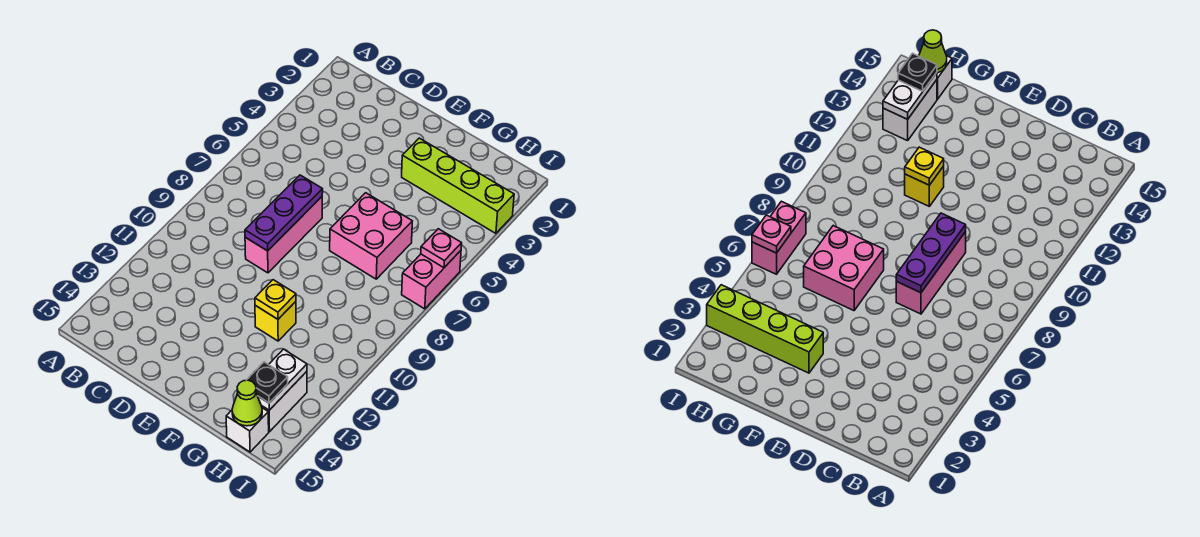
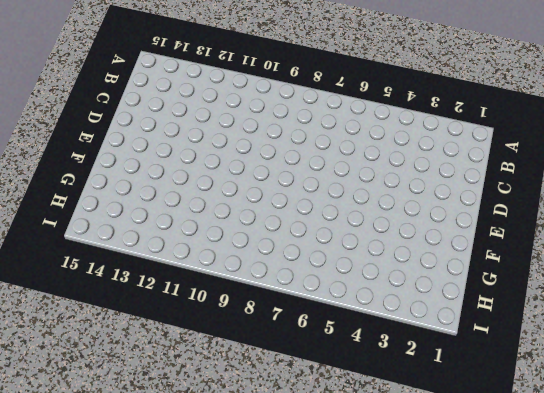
none -> pink brick D7:D9 level 1
none -> lime brick F3:I3 level 1
none -> pink brick F6:G7 level 1

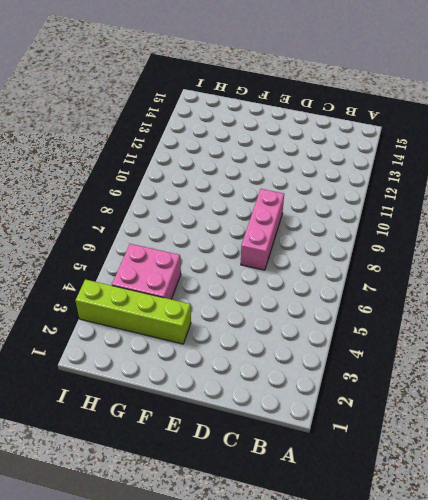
pink brick G4:H5 level 1 -> pink brick F6:G7 level 1
none -> yellow brick F11 level 1
none -> white brick H13:H14 level 1
none -> white brick H15 level 1

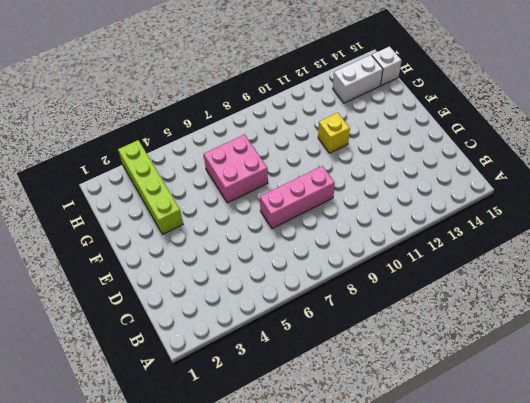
none -> pink brick I6:I7 level 1
none -> purple plate D7:D9 level 2
none -> yellow plate F11 level 2

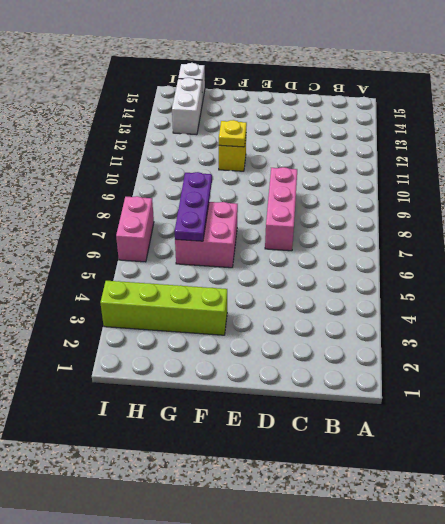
purple plate G6:G8 level 2 -> purple plate D7:D9 level 2
none -> white plate H13:H14 level 2
none -> lime cone H15 level 2
none -> pink plate I6 level 2

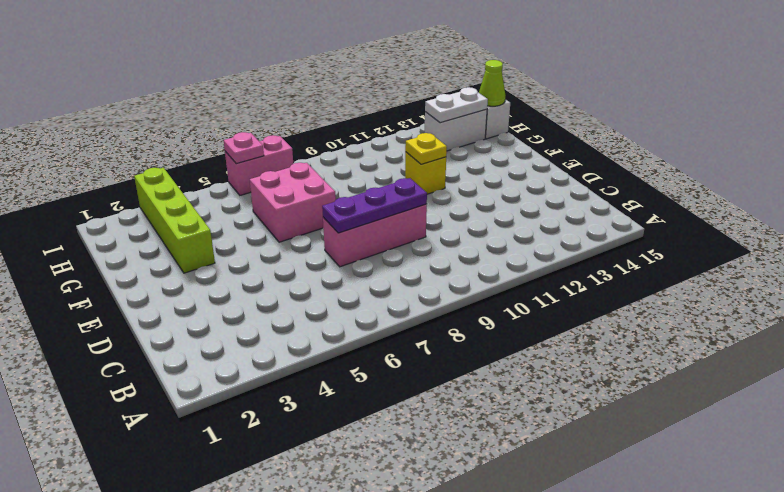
none -> black plate H14 level 3

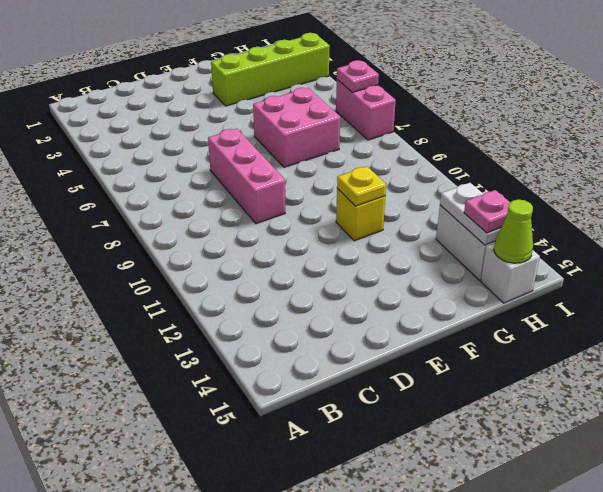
pink plate H14 level 3 -> black plate H14 level 3
none -> purple plate D7:D9 level 2

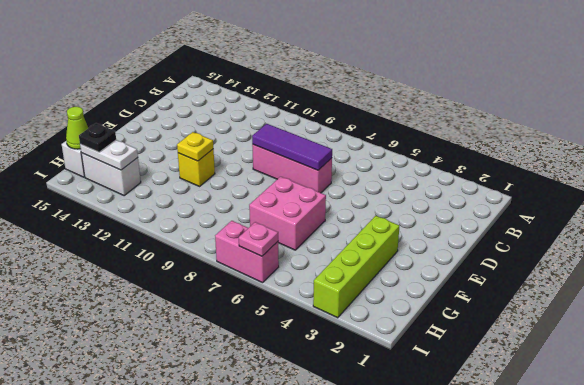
purple tile D7:D9 level 2 -> purple plate D7:D9 level 2

